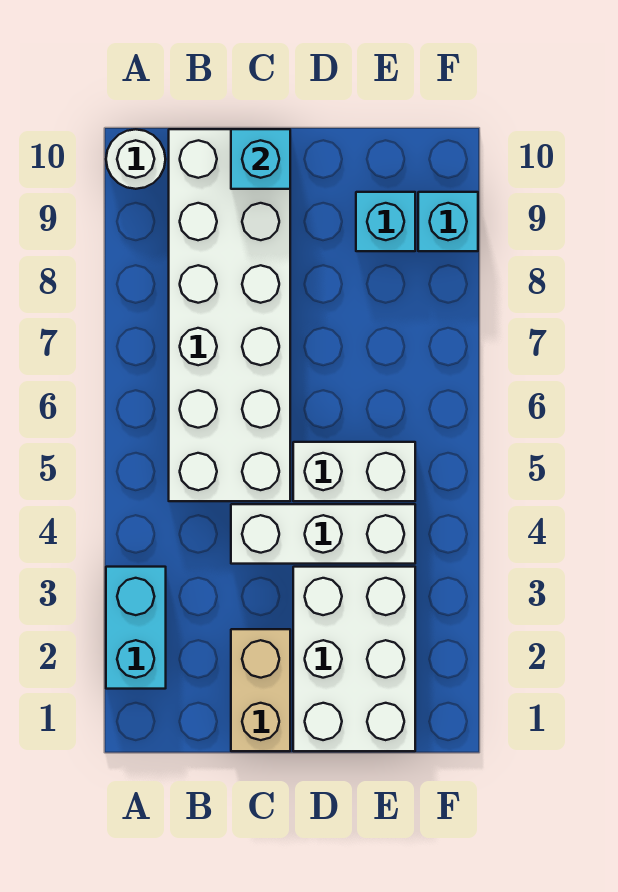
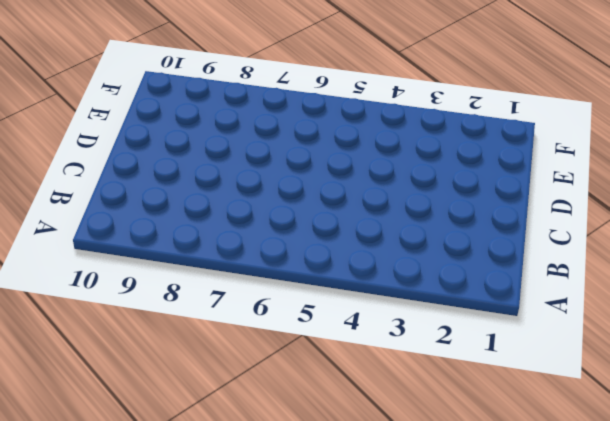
none -> cyan brick A2:A3 level 1
none -> white round brick A10 level 1

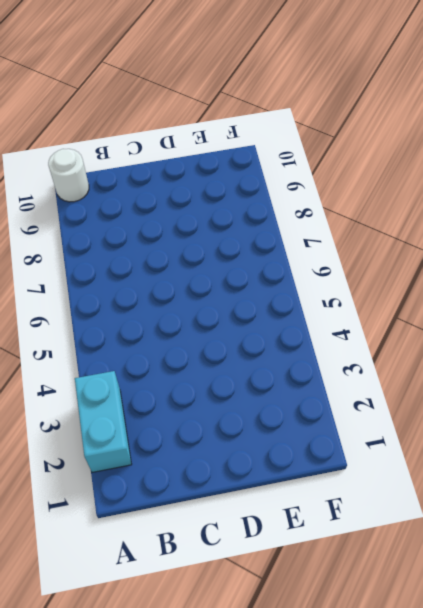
none -> white brick B5:C10 level 1
none -> tan brick C1:C2 level 1

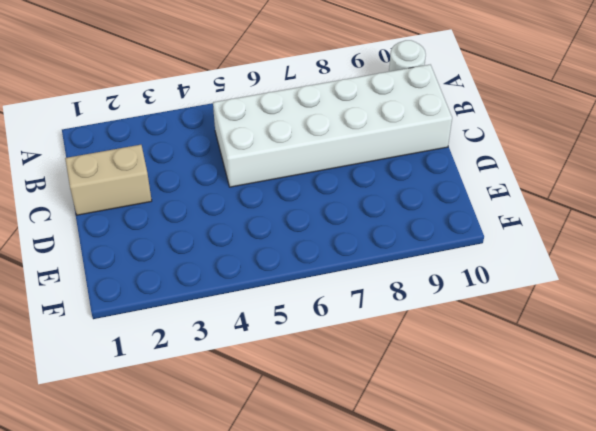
none -> cyan brick A2:A3 level 1
none -> white brick C4:E4 level 1

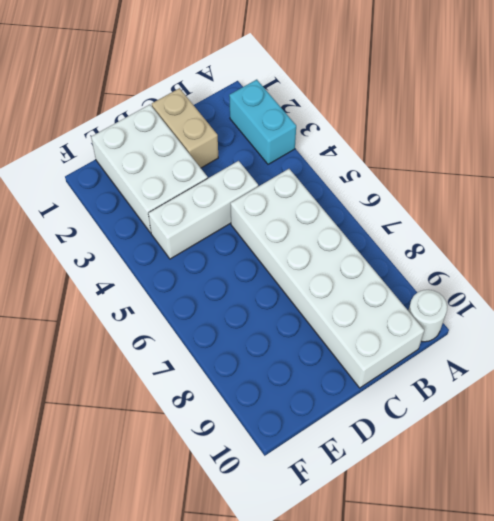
none -> white brick D5:E5 level 1
none -> cyan brick E9 level 1

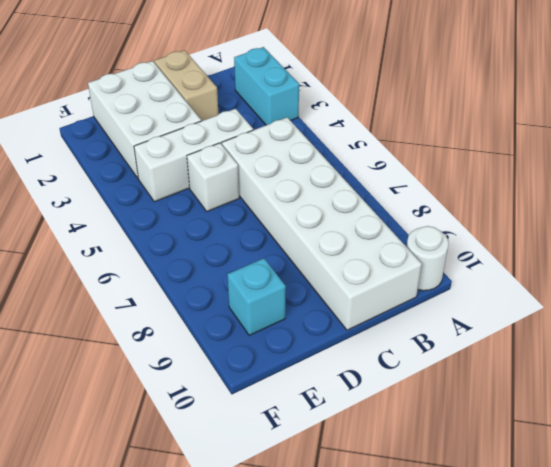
white brick D5 level 1 -> white brick D5:E5 level 1
none -> cyan brick F9 level 1
none -> cyan brick C10 level 2

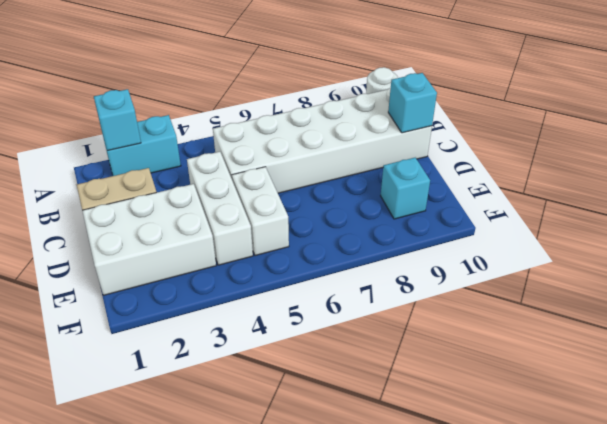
cyan brick A2 level 2 -> cyan brick F9 level 1

